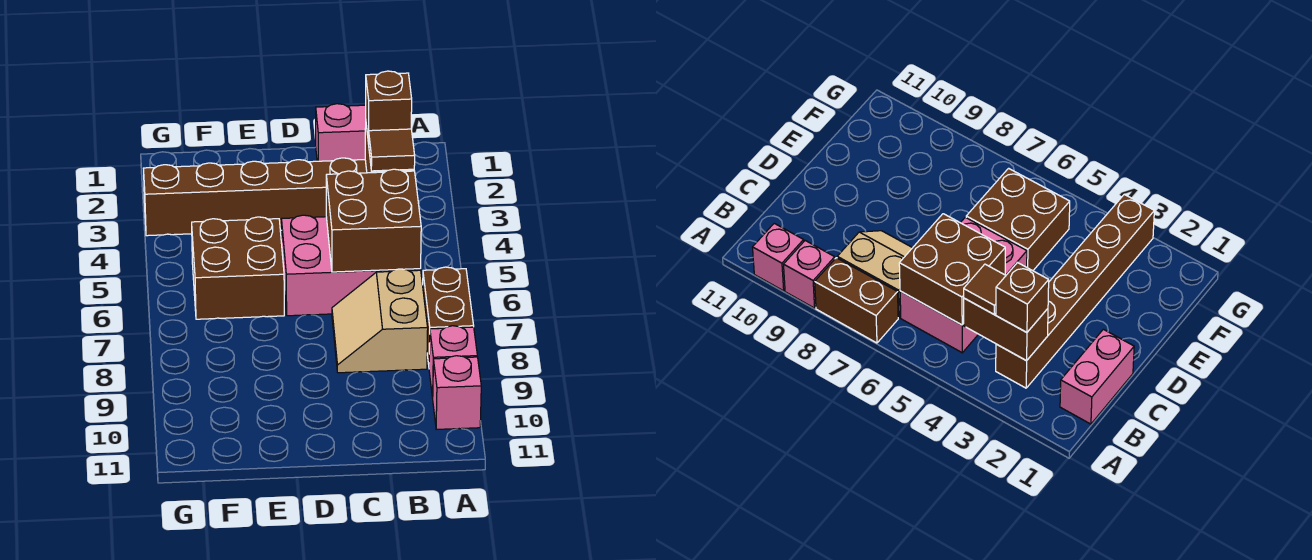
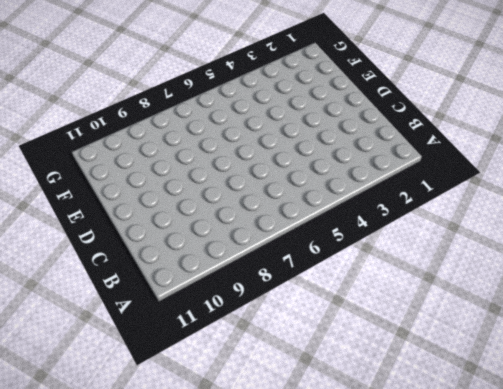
none -> brown brick A7:A8 level 1
none -> pink brick A9 level 1
none -> pink brick A10 level 1

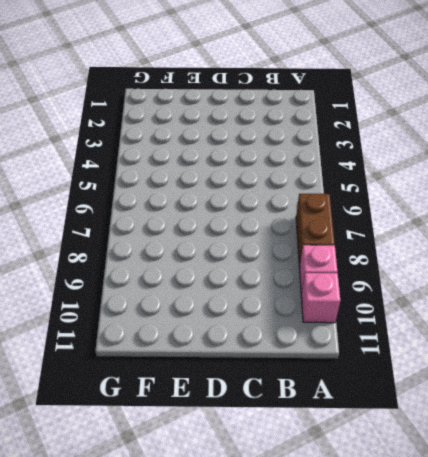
none -> pink brick B1:C1 level 1
none -> brown brick B3:G3 level 1
none -> pink brick B5:D6 level 1

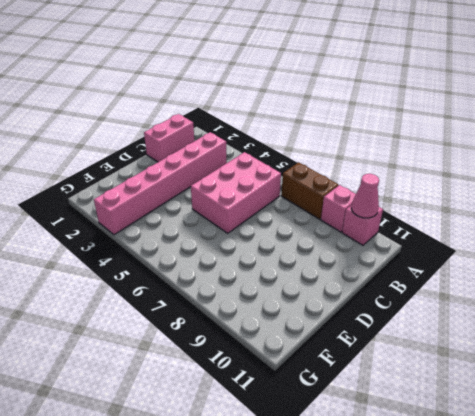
pink cone A10 level 2 -> none
pink brick B3:G3 level 1 -> brown brick B3:G3 level 1
none -> tan slope B7:C8 level 1 top B
none -> brown brick E5:F6 level 1
none -> brown brick B3:B4 level 2

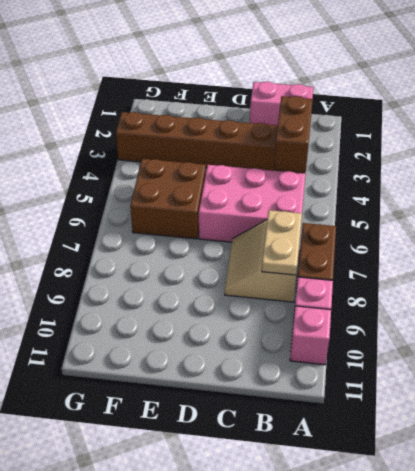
tan plate B7:B8 level 2 -> none
none -> brown brick B5:C6 level 2
none -> brown brick B3 level 3
none -> brown tile B4 level 3

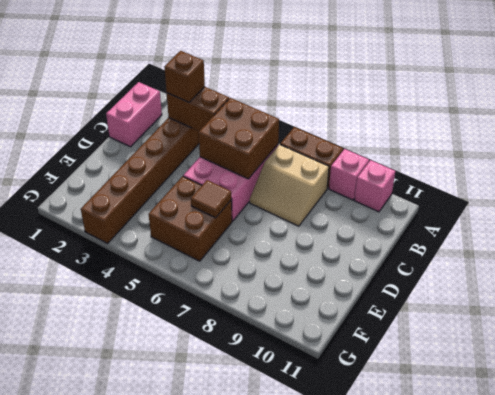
brown tile E6 level 2 -> brown tile B4 level 3

